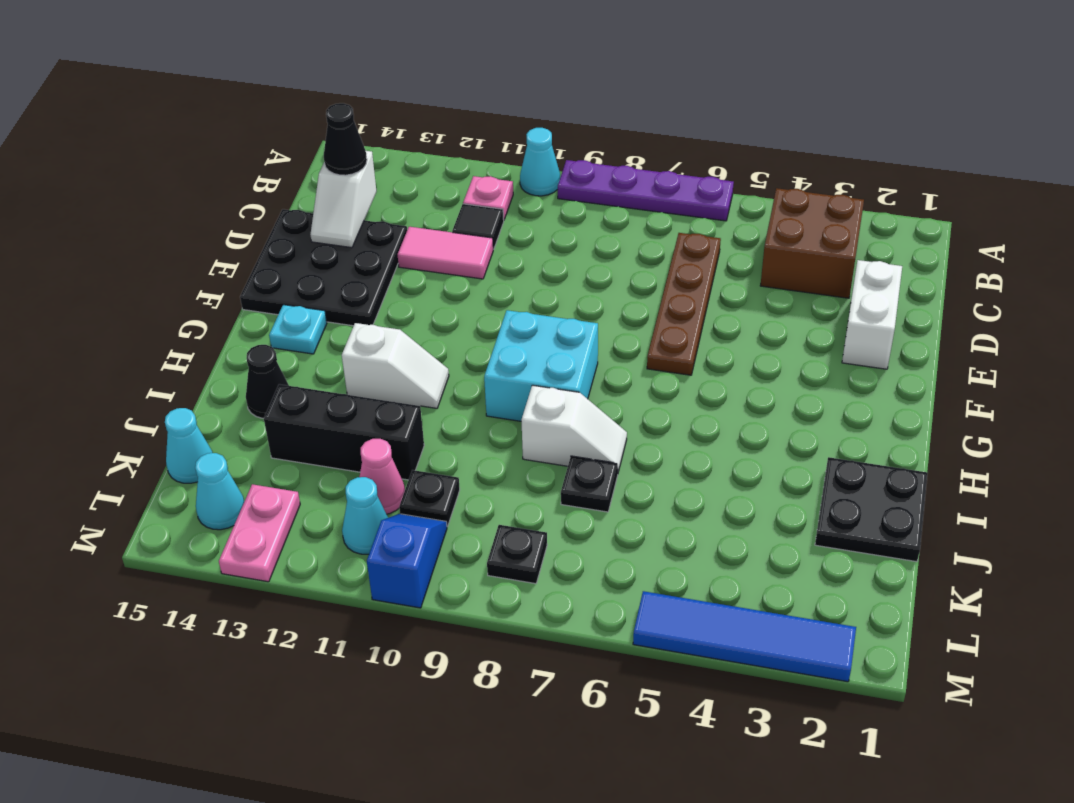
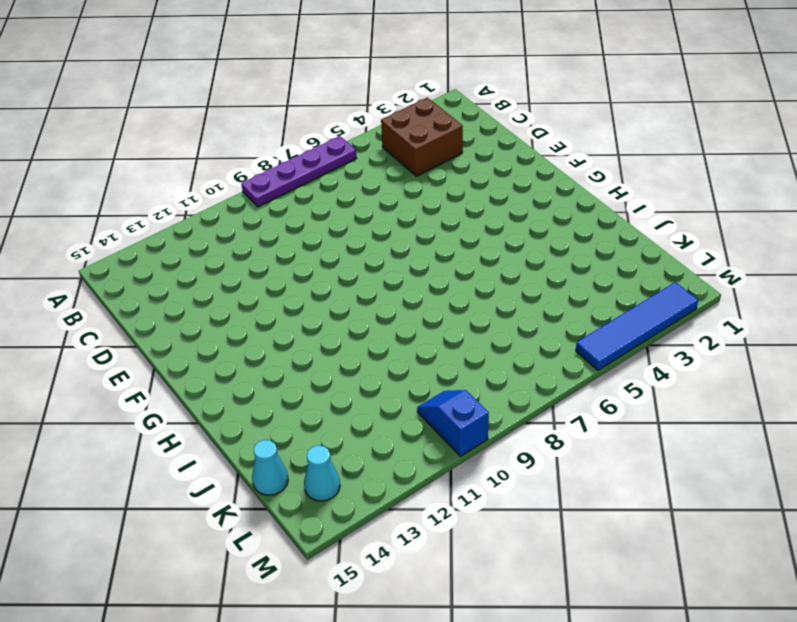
none -> cyan cone A10 level 1
none -> pink plate B11 level 1
none -> brown plate C6:F6 level 1

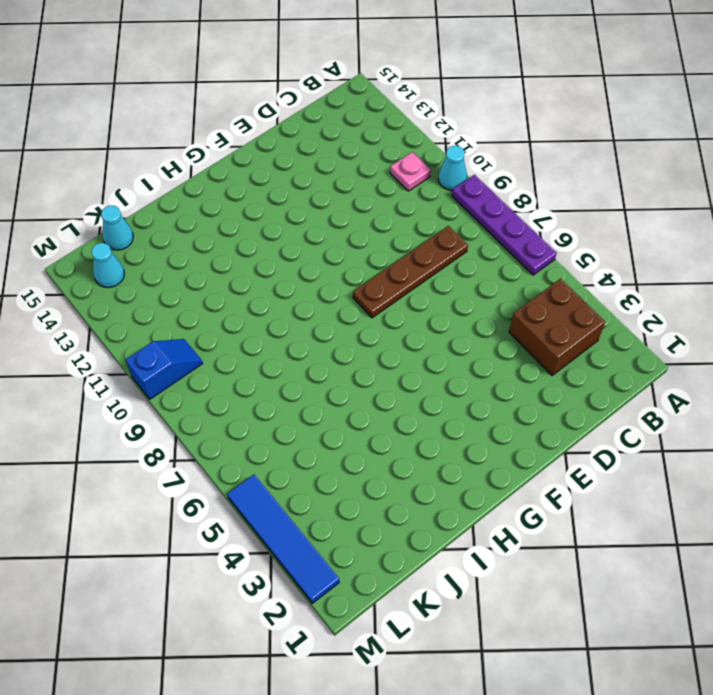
brown plate C8:F8 level 1 -> brown plate C6:F6 level 1
none -> black tile C11 level 1
none -> white brick D2:E2 level 1
none -> pink tile D11:D12 level 1

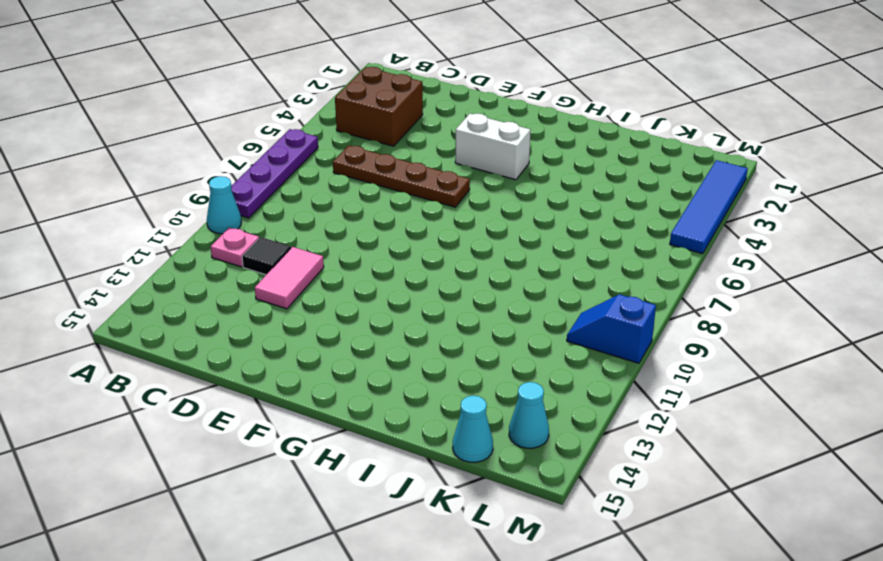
white brick F4:G4 level 1 -> white brick D2:E2 level 1
none -> black plate D13:F15 level 1
none -> cyan brick G8:H9 level 1
none -> cyan plate G14 level 1

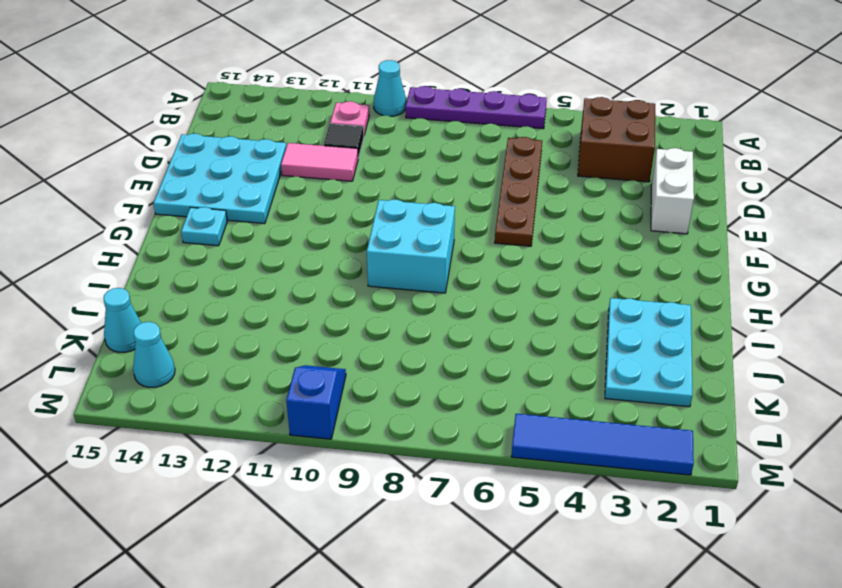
cyan plate D13:F15 level 1 -> black plate D13:F15 level 1
cyan plate I2:K3 level 1 -> black plate I1:J2 level 1
none -> white slope H11:H12 level 1 top 12
none -> white slope I7:I8 level 1 top 8
none -> black cone I14 level 1

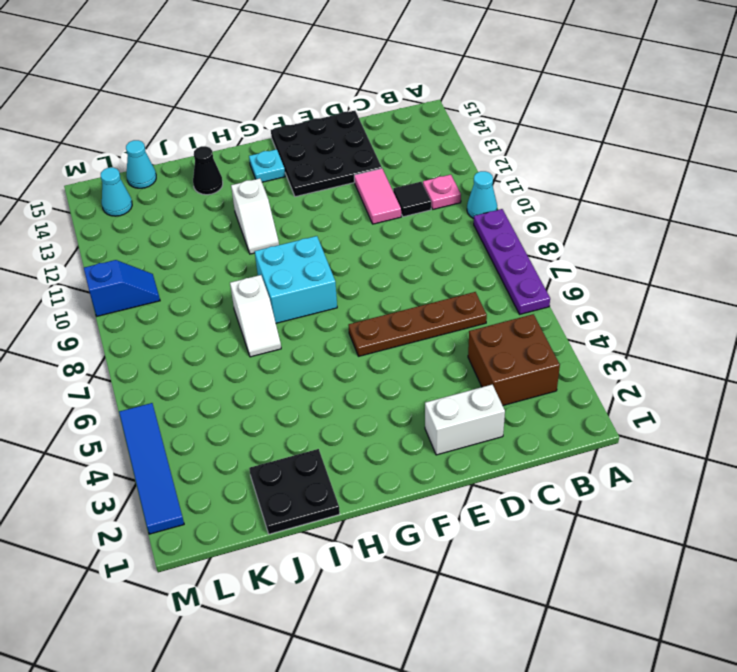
none -> black plate J7 level 1
none -> black brick J11:J13 level 1
none -> black plate K10 level 1

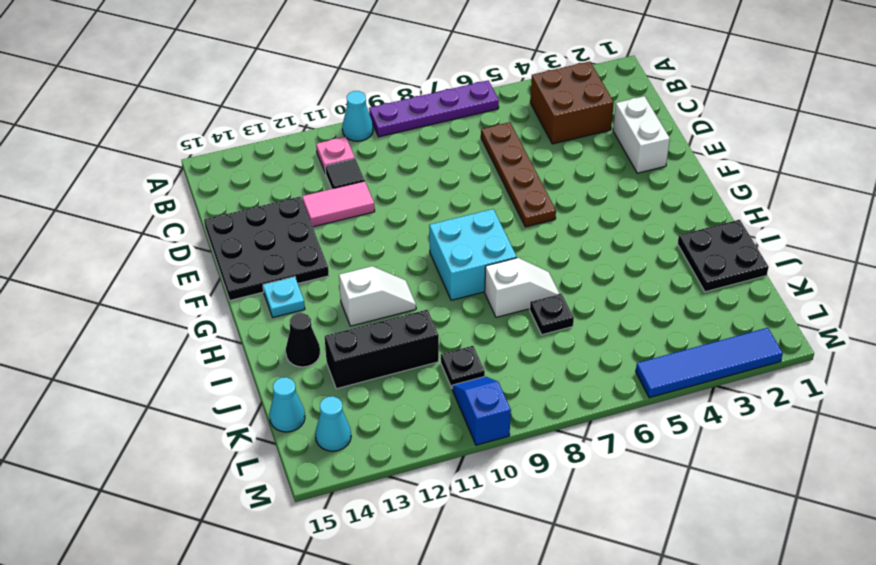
none -> pink cone K11 level 1
none -> black plate L8 level 1
none -> cyan cone L11 level 1

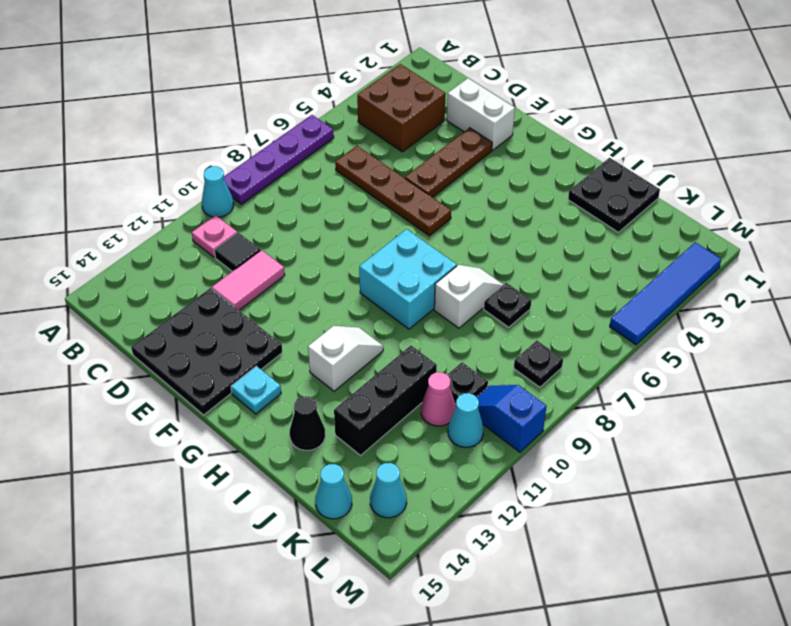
brown plate E3:E5 level 1 -> none
none -> pink plate L13:M13 level 1
none -> white slope C14:D14 level 2 top C
none -> black cone C14 level 3

